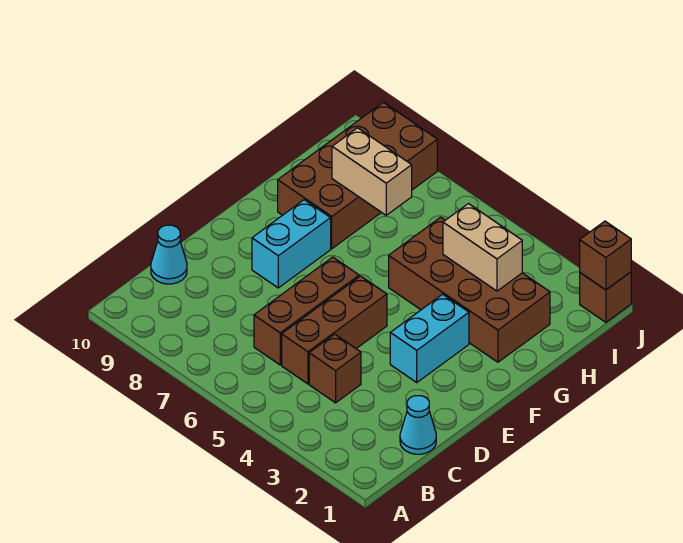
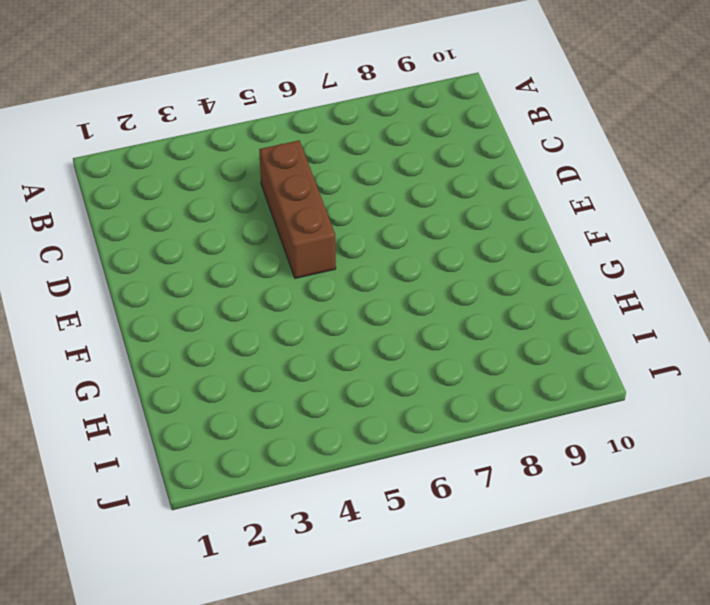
none -> cyan cone C1 level 1
none -> brown brick C4 level 1
none -> brown brick C6:E6 level 1

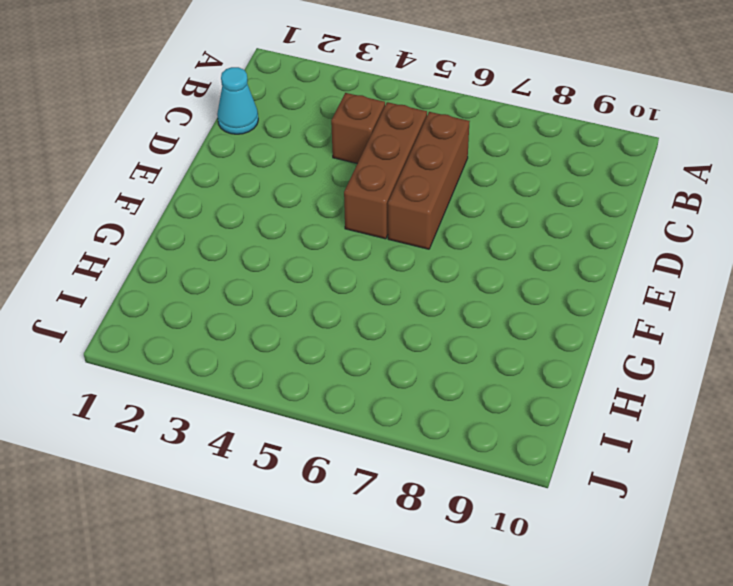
none -> cyan cone C10 level 1
none -> cyan brick E3:F3 level 1
none -> cyan brick E8:F8 level 1

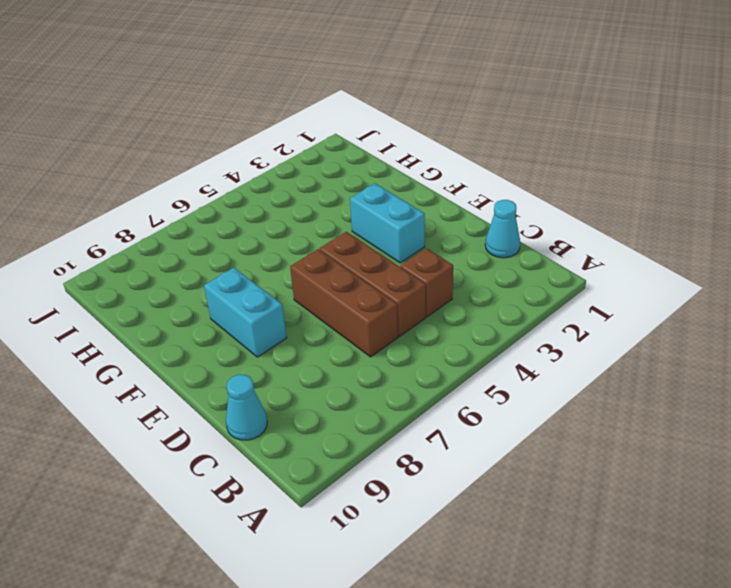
none -> brown brick G2:H5 level 1
none -> brown brick G8:J9 level 1
none -> brown brick J1 level 1

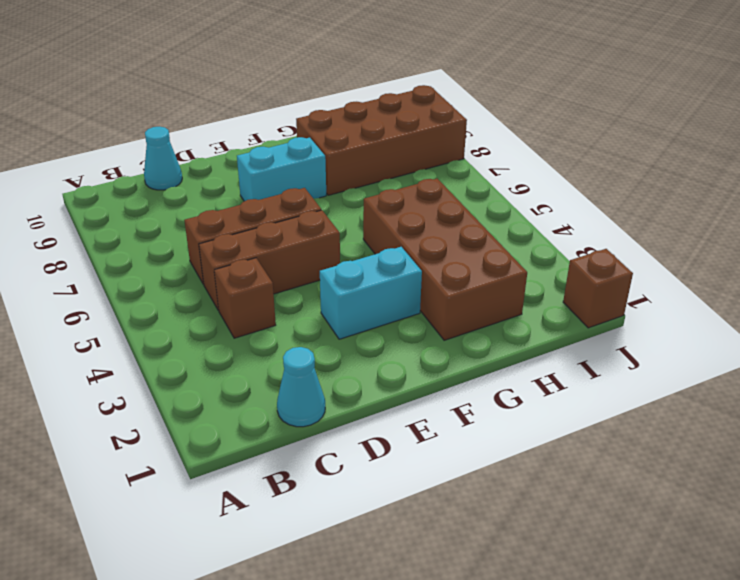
none -> tan brick H3:H4 level 2
none -> tan brick H7:H8 level 2
none -> brown brick J1 level 2

